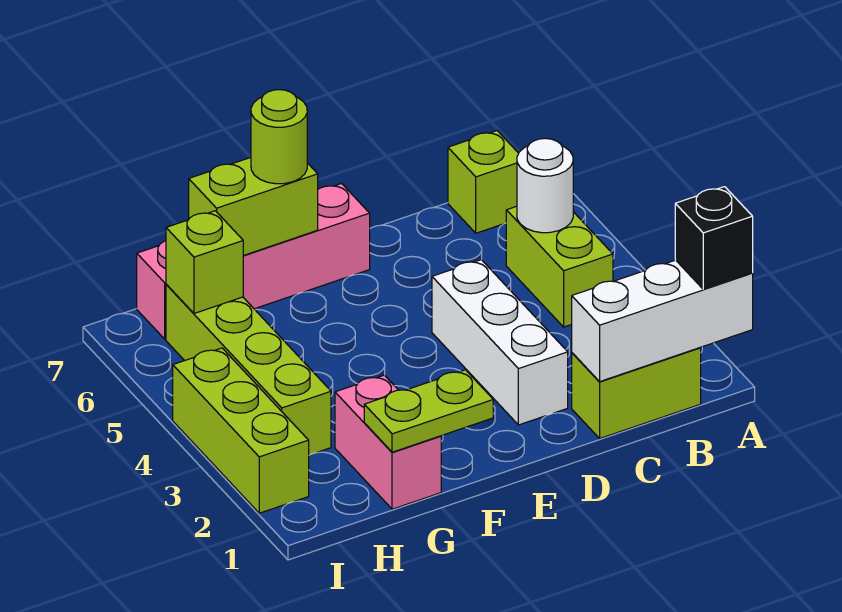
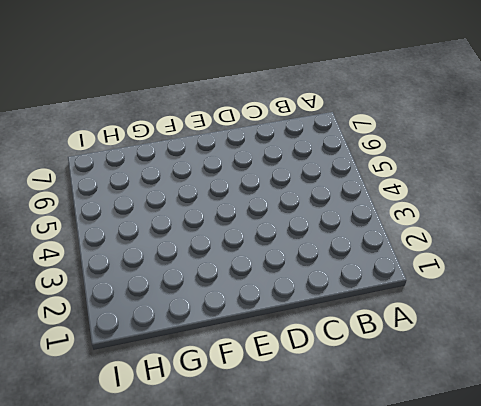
none -> lime brick B1:C1 level 1
none -> lime brick B4:B5 level 1
none -> lime brick B7 level 1

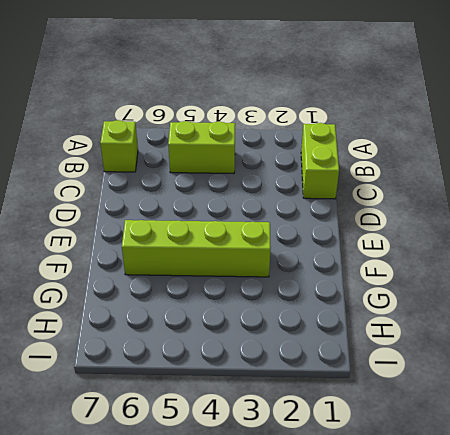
lime brick F3:F6 level 1 -> lime brick H3:H6 level 1
none -> white brick D2:D4 level 1
none -> pink brick E7:H7 level 1
none -> pink brick G1:G2 level 1

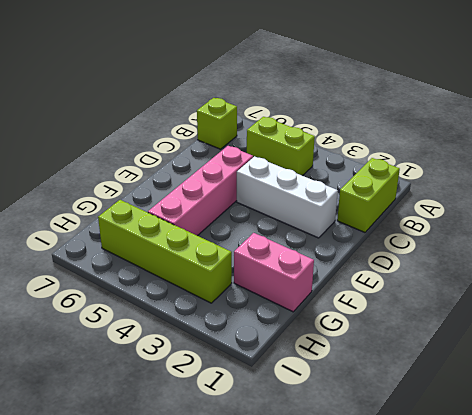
pink brick D5:G5 level 1 -> pink brick E7:H7 level 1
none -> lime brick I2:I4 level 1
none -> white brick A1:C1 level 2
none -> white round brick B5 level 2

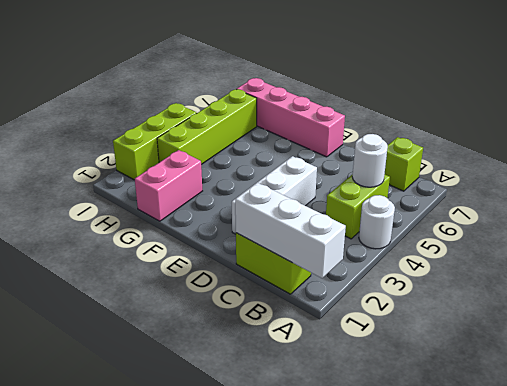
white round brick A4 level 1 -> none
none -> lime plate F1:G1 level 2
none -> lime brick F7:G7 level 2
none -> lime brick H6 level 2

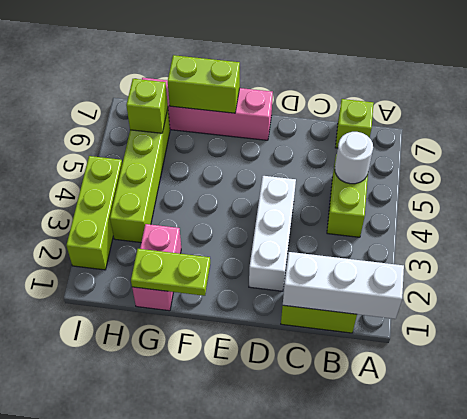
none -> black brick A1 level 3
none -> lime round brick F7 level 3

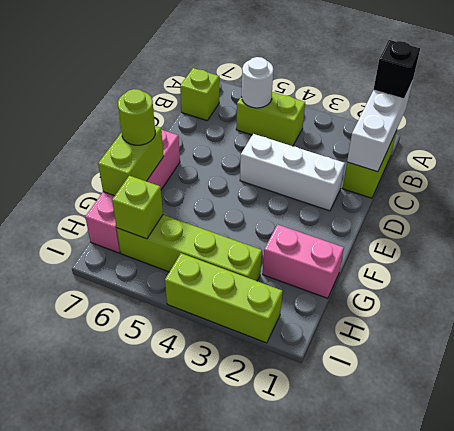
none -> lime plate F1:G1 level 2

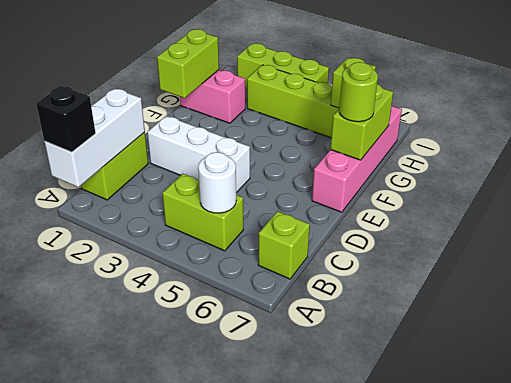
lime brick F1:G1 level 2 -> lime plate F1:G1 level 2

